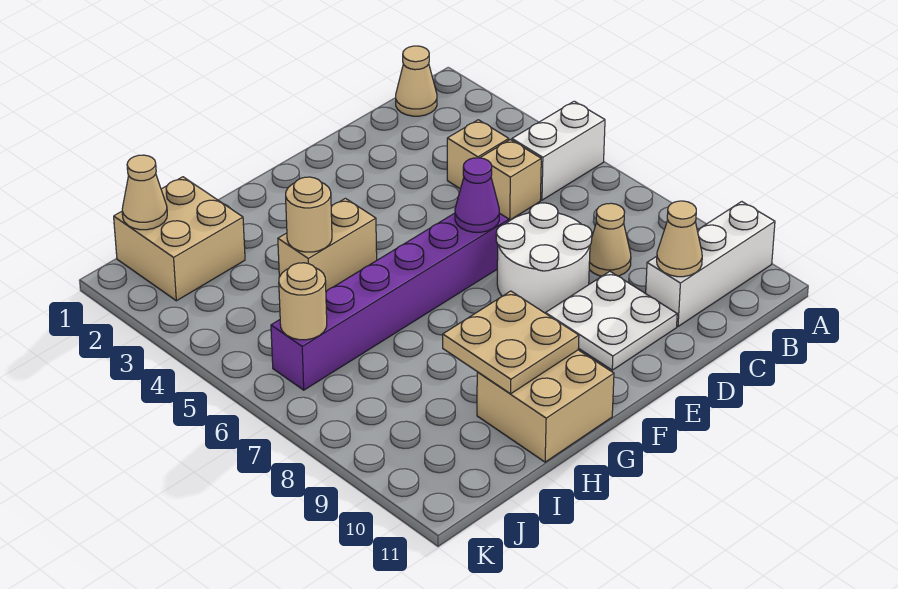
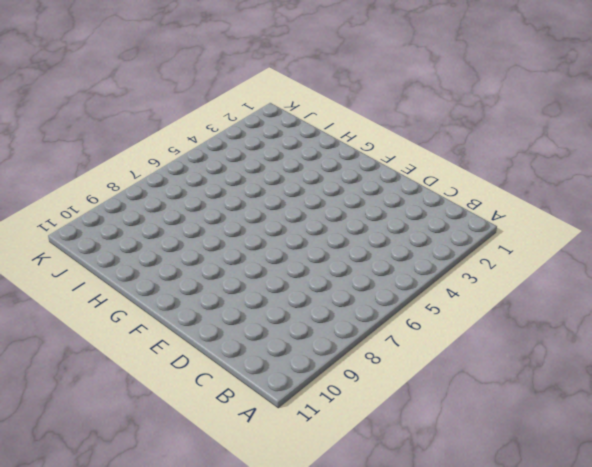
none -> white brick A5:B5 level 1
none -> white brick A10:C10 level 1
none -> tan cone B1 level 1

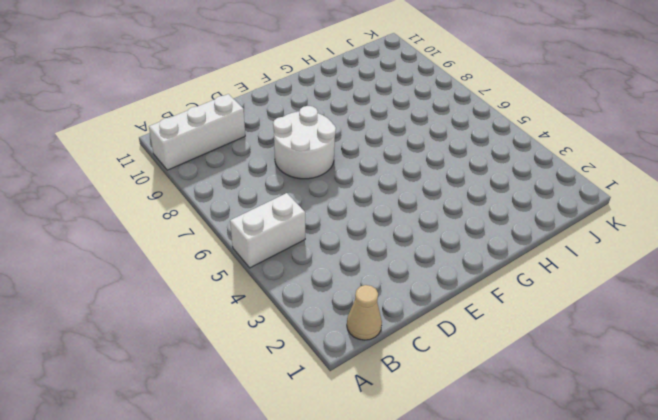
none -> tan brick C4 level 1
none -> tan brick C5 level 1
none -> tan cone C8 level 1

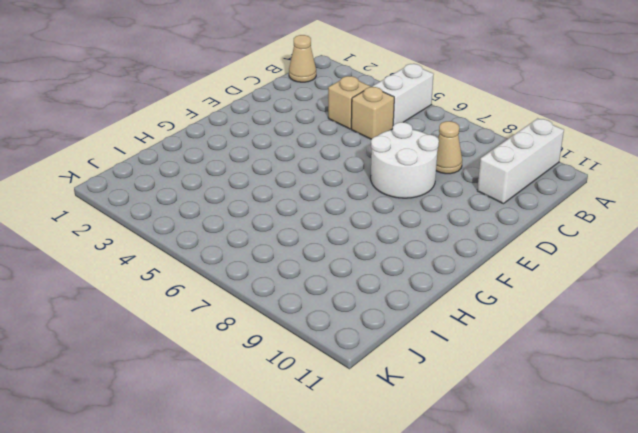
none -> white plate D9:E10 level 1
none -> purple brick E6:J6 level 1
none -> tan brick G4:H4 level 1

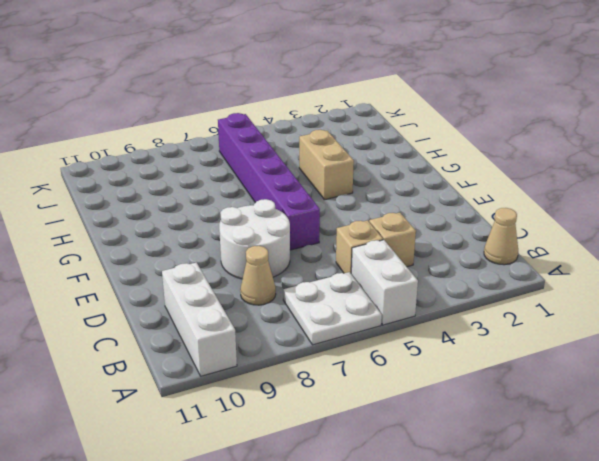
white plate A6:B7 level 1 -> white plate D9:E10 level 1
none -> tan brick G10:H11 level 1
none -> tan brick I1:J2 level 1
none -> tan cone C10 level 2

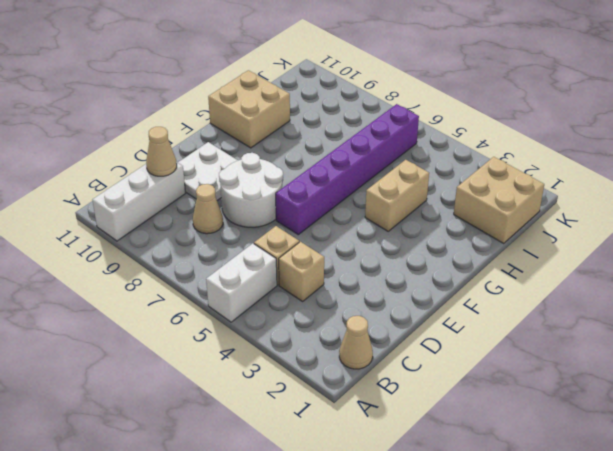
none -> purple cone E6 level 2
none -> tan plate G9:H10 level 2
none -> tan round brick H4 level 2

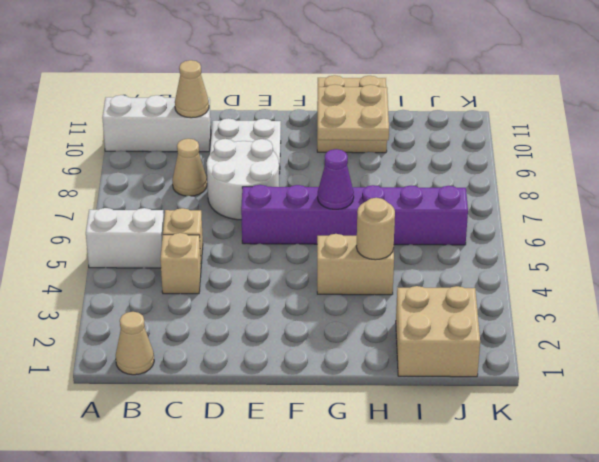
purple cone G6 level 2 -> purple cone E6 level 2
none -> tan cone J1 level 2
none -> tan round brick J6 level 2

